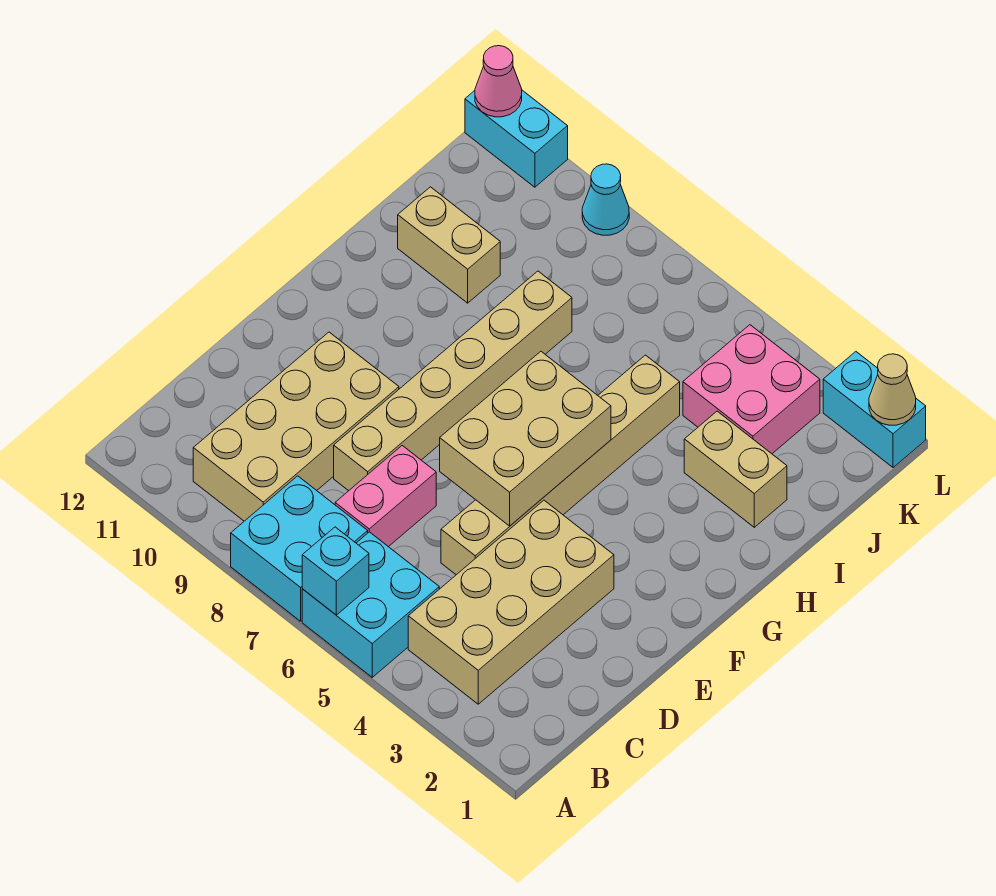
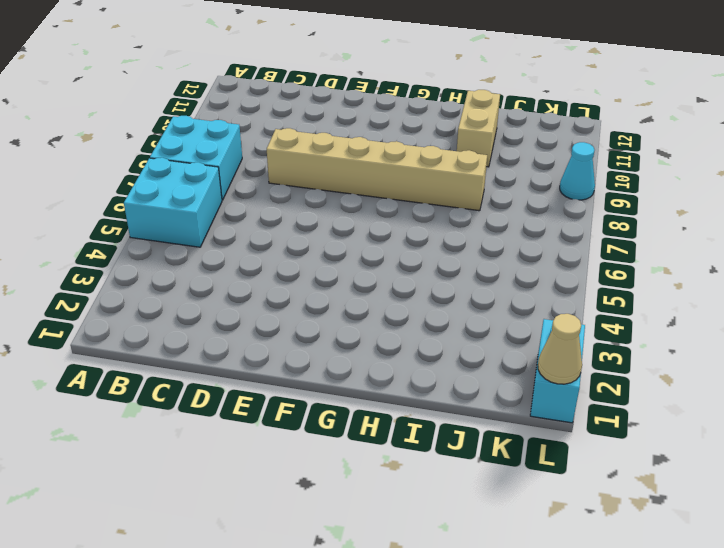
none -> tan brick B3:E4 level 1
none -> tan brick B9:E10 level 1
none -> pink brick C7:D7 level 1

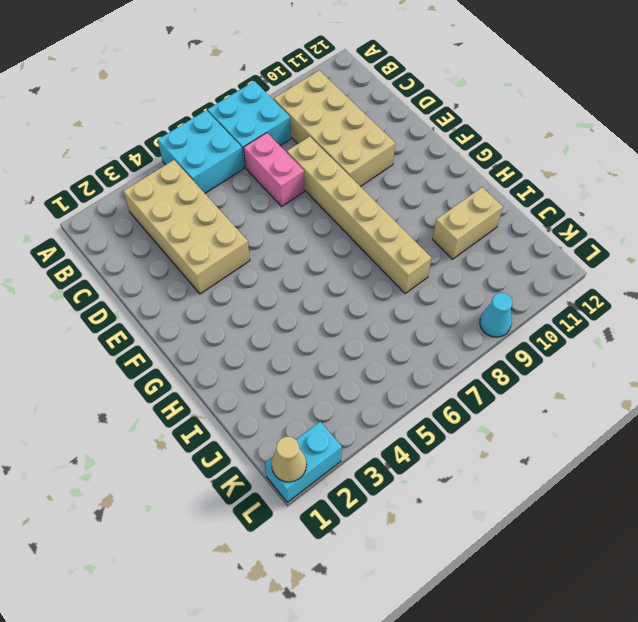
none -> tan brick D5:I5 level 1
none -> tan brick I2:I3 level 1
none -> pink brick J3:K4 level 1

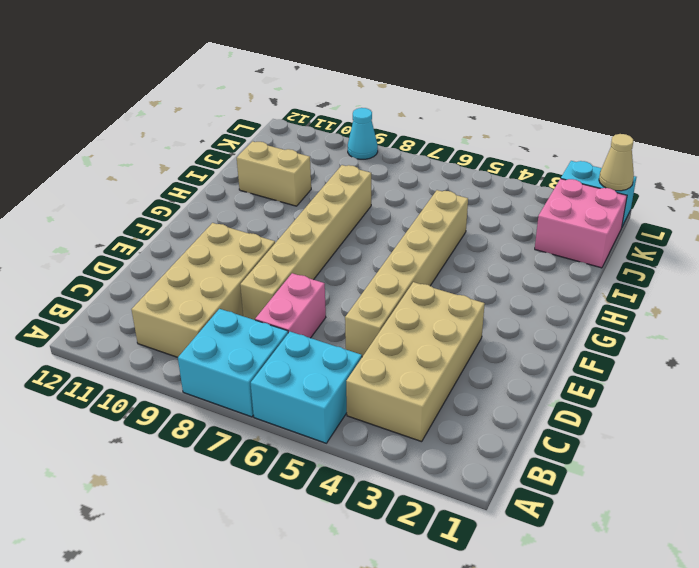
pink brick J1:K2 level 1 -> pink brick J3:K4 level 1
none -> tan brick I2:I3 level 1
none -> cyan brick L11:L12 level 1
none -> cyan brick A6 level 2

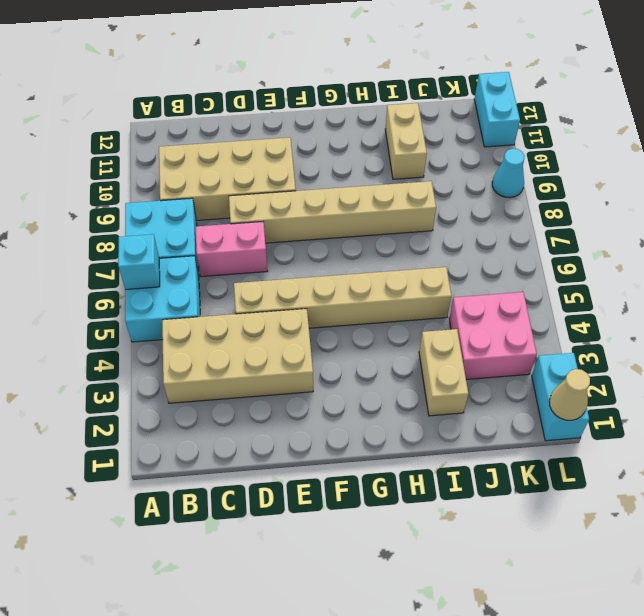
none -> tan brick E5:G6 level 2
none -> pink cone L12 level 2

